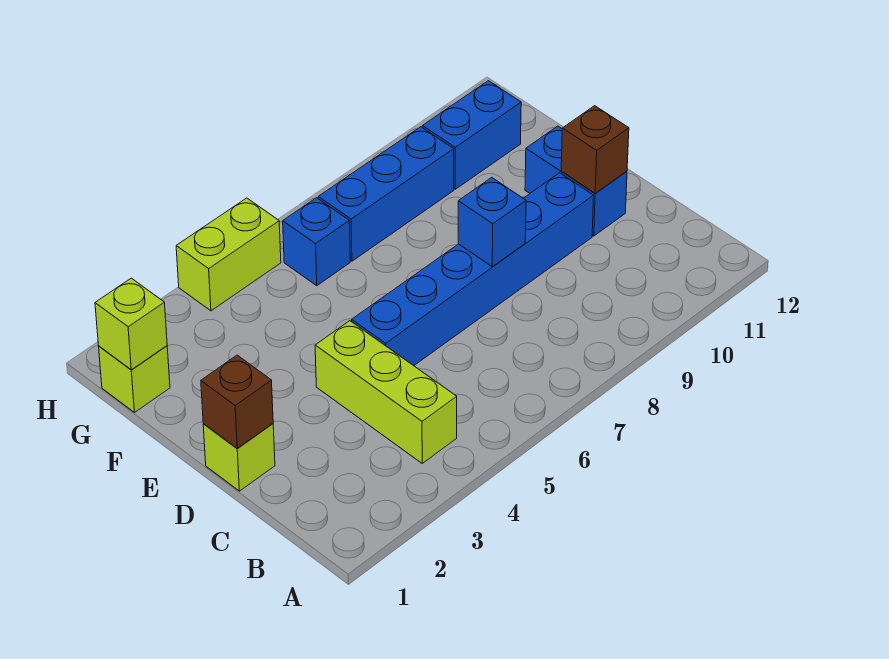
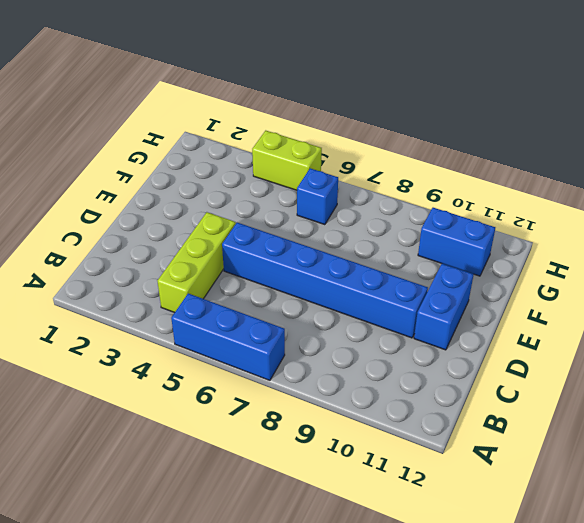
blue brick A5:A7 level 1 -> blue brick G7:G9 level 1
none -> lime brick D1 level 1
none -> lime brick G1 level 1
none -> brown brick D1 level 2

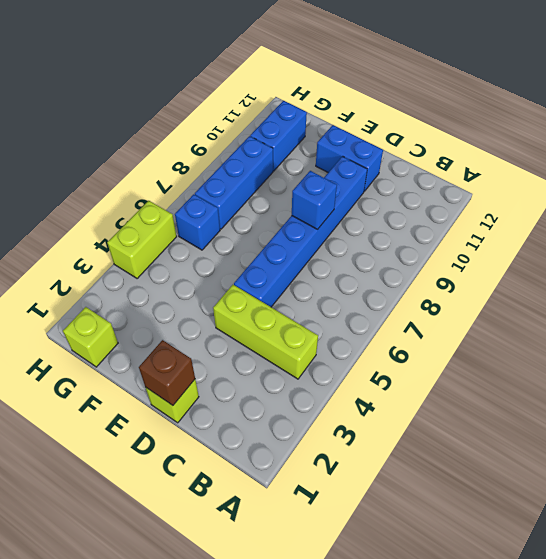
none -> brown brick D11 level 2
none -> lime brick G1 level 2

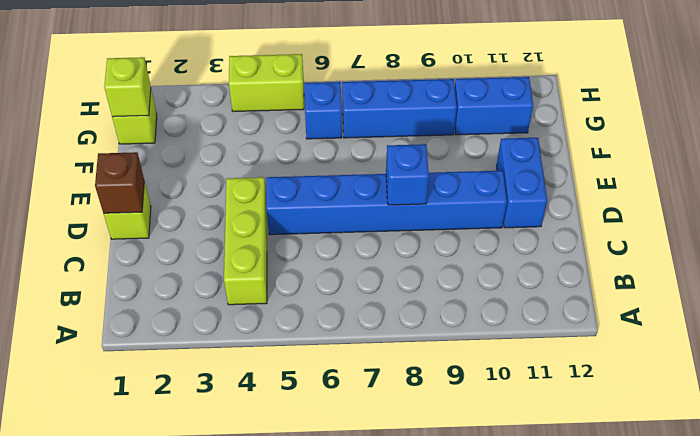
none -> brown brick D11 level 2

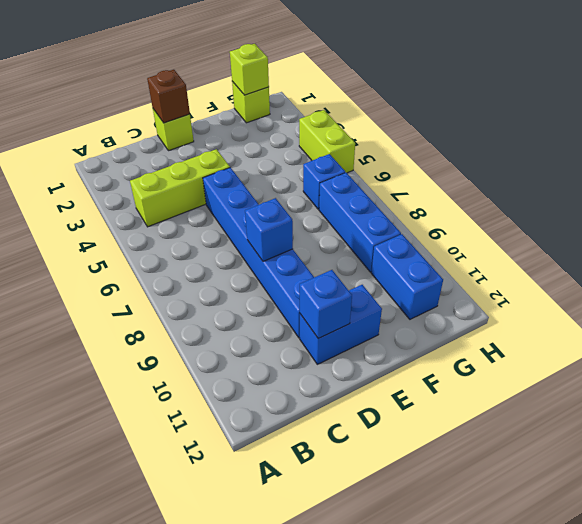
blue brick D11 level 2 -> brown brick D11 level 2

